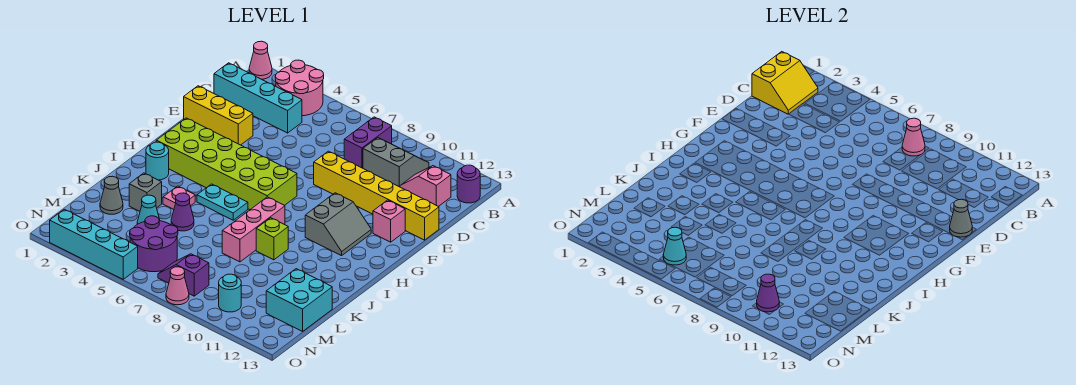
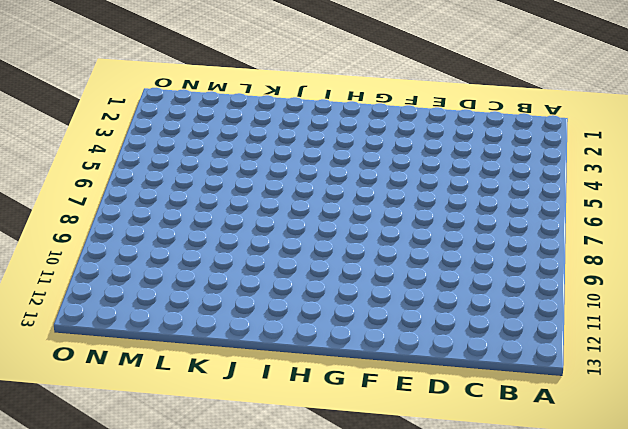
none -> pink cone A1 level 1
none -> pink round brick A3:B4 level 1
none -> purple brick B8:C8 level 1
none -> grey slope B9:C10 level 1 top C

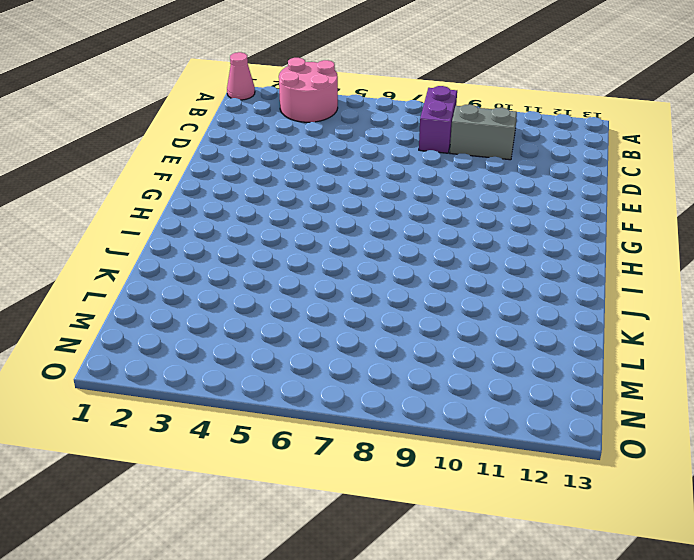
none -> purple round brick B13 level 1
none -> cyan brick C1:C4 level 1
none -> pink slope C11:C12 level 1 top 12
none -> yellow brick E1:E3 level 1

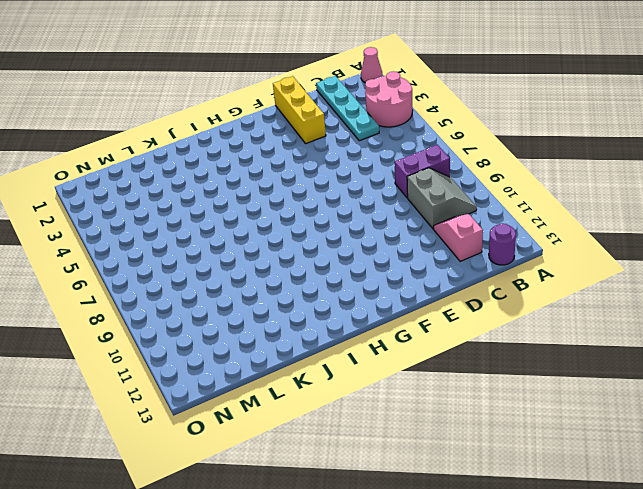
cyan plate C1:C4 level 1 -> cyan brick C1:C4 level 1
none -> yellow brick E8:E13 level 1
none -> pink brick F12 level 1
none -> lime brick G2:H7 level 1
none -> grey slope G10:H11 level 1 top 10

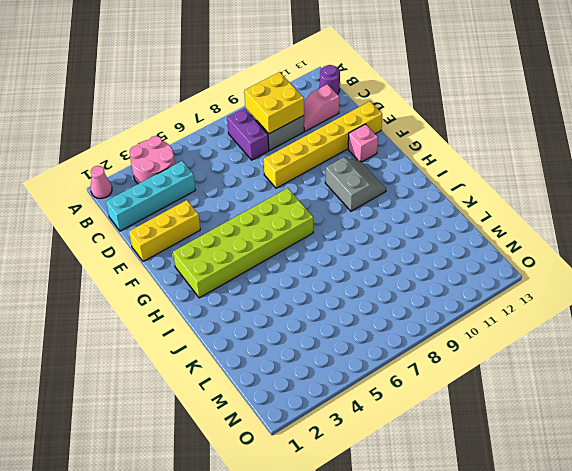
yellow brick B9:C10 level 2 -> none
none -> cyan round brick I2 level 1
none -> cyan plate I5:I6 level 1
none -> pink brick I8:K8 level 1
none -> pink plate J4 level 1

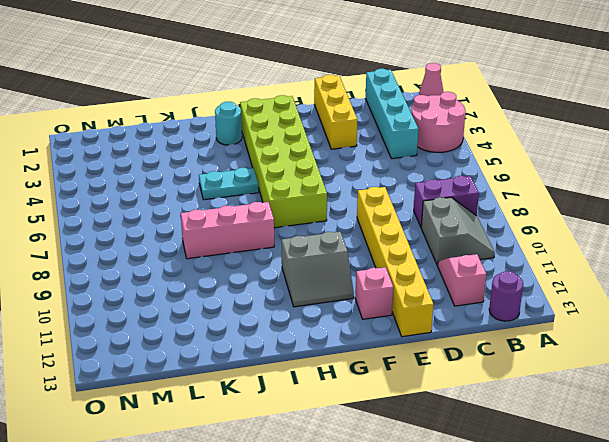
cyan plate I5:J5 level 1 -> cyan plate I5:I6 level 1
none -> pink plate J4 level 1
none -> lime brick J9 level 1
none -> grey brick K3 level 1
none -> purple cone K5 level 1

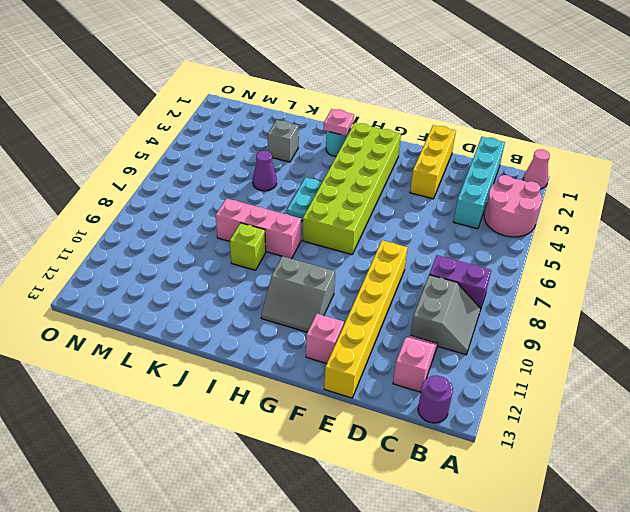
pink plate I2 level 2 -> pink plate J4 level 1
none -> grey cone L2 level 1
none -> cyan cone L4 level 1
none -> cyan brick L12:M13 level 1
none -> purple round brick M5:N6 level 1

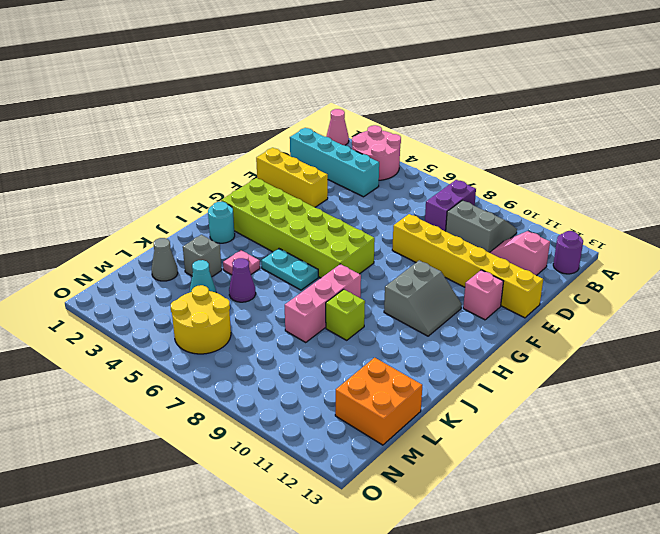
orange brick L12:M13 level 1 -> cyan brick L12:M13 level 1
yellow round brick M5:N6 level 1 -> purple round brick M5:N6 level 1
none -> purple slope N7:N8 level 1 top 8
none -> cyan round brick N10 level 1
none -> cyan brick O2:O5 level 1
none -> pink cone O8 level 1

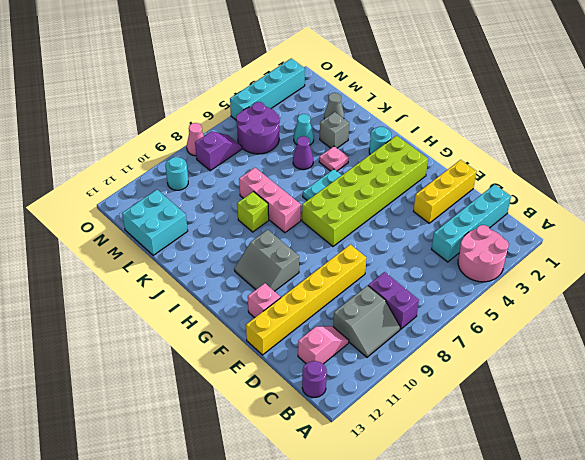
none -> pink cone A1 level 1
none -> yellow slope B1:C2 level 2 top 1
none -> pink cone B8 level 2
none -> grey cone E13 level 2

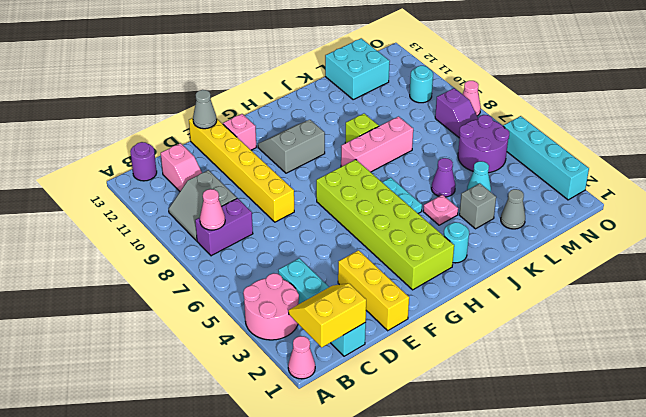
none -> cyan cone N5 level 2
none -> purple cone N10 level 2

